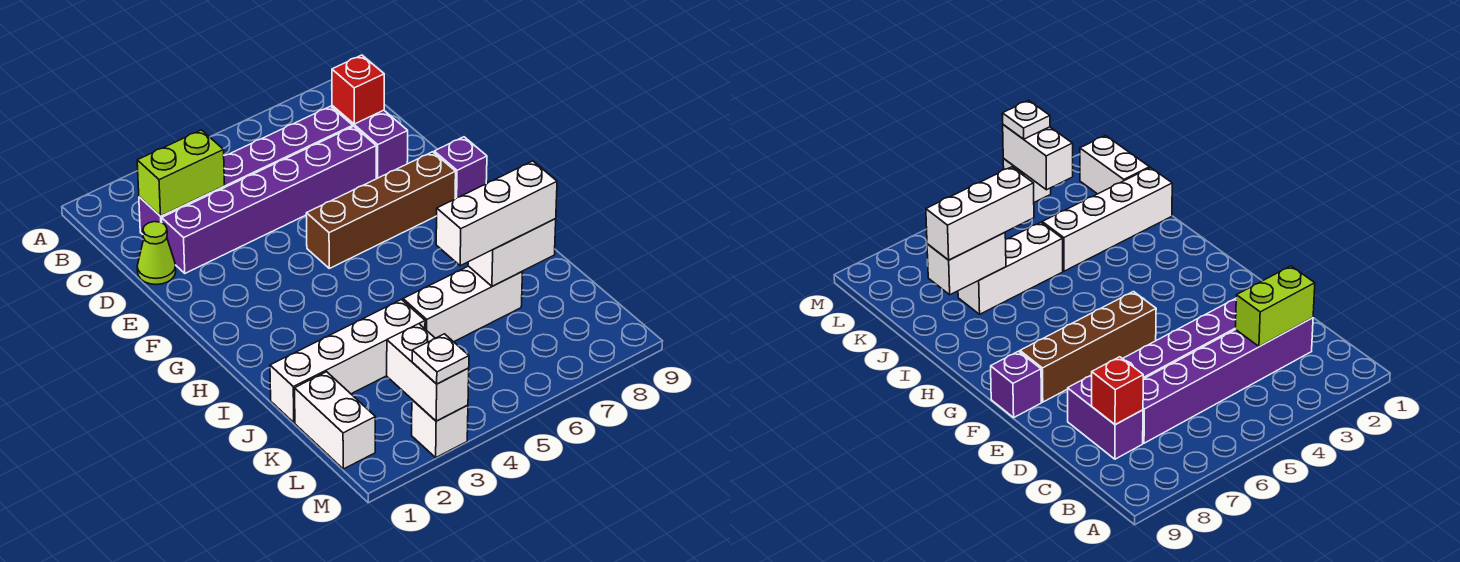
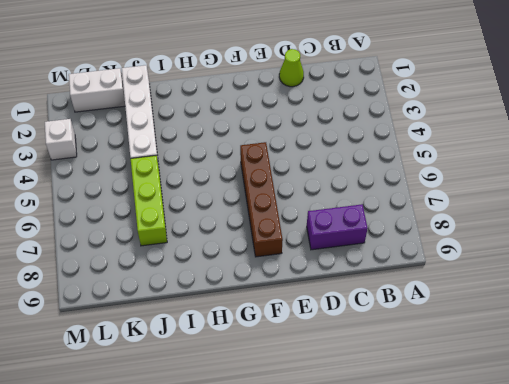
lime brick J5:J7 level 1 -> white brick J5:J7 level 1
none -> purple brick C2:C7 level 1
none -> purple brick D2:D7 level 1
none -> purple brick F9 level 1

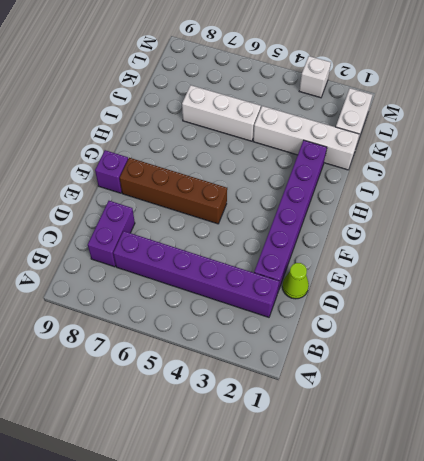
purple brick D2:I2 level 1 -> purple brick D2:D7 level 1
none -> lime brick C2:C3 level 2
none -> red brick C8 level 2
none -> white brick J7:J8 level 2

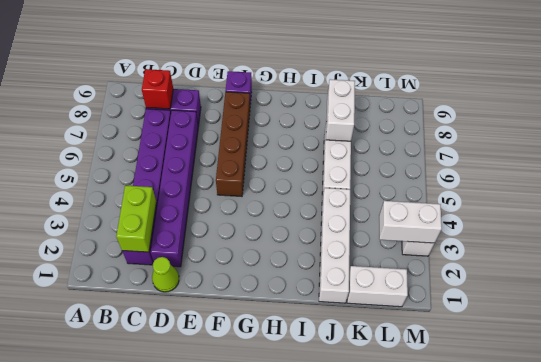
none -> white brick J6:J8 level 3
none -> white plate M3 level 3

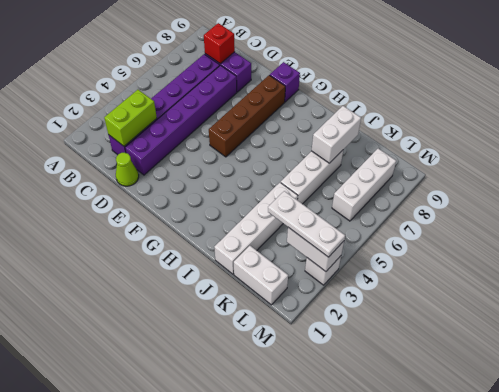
white plate K3:M3 level 3 -> white plate M3 level 3
white brick L6:L8 level 1 -> white brick J6:J8 level 3

